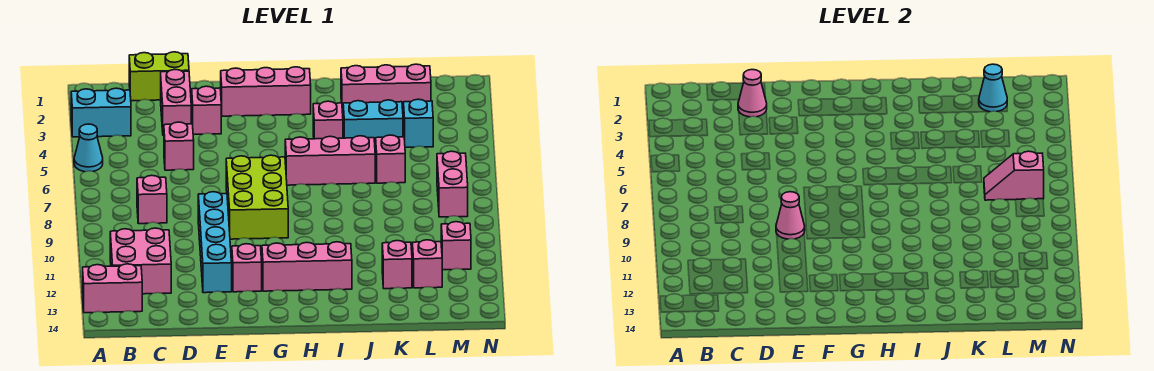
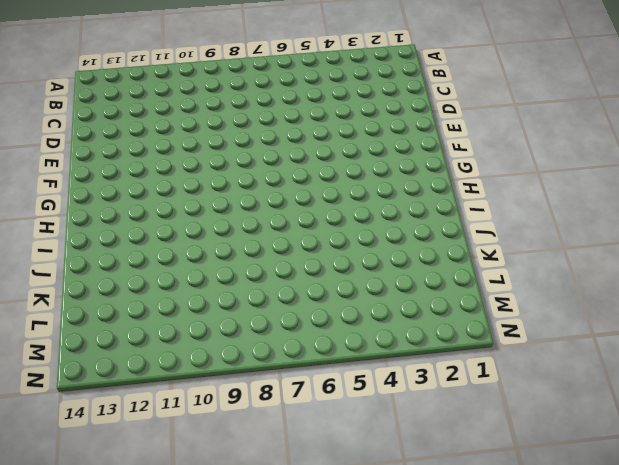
none -> cyan brick A3:B3 level 1
none -> cyan cone A5 level 1
none -> pink brick A13:B13 level 1

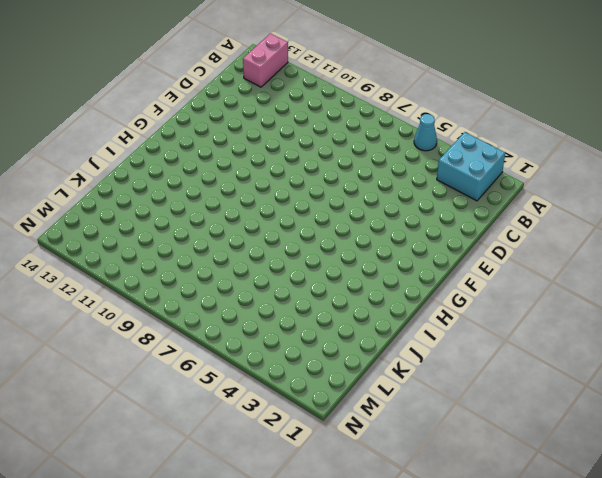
cyan brick A2:B3 level 1 -> cyan brick A3:B3 level 1
none -> pink brick B11:C12 level 1
none -> lime brick C1:D1 level 1
none -> pink brick C8 level 1

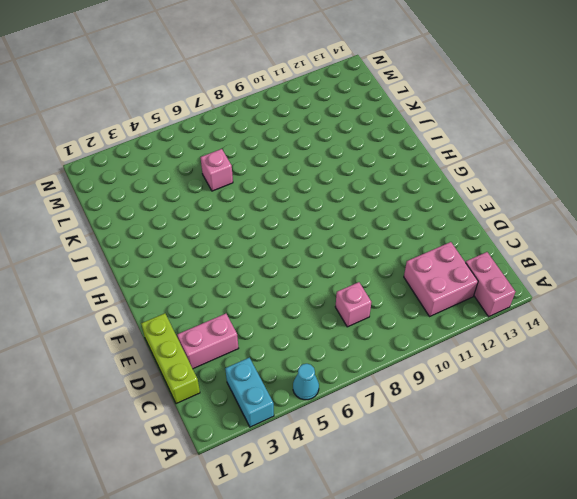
lime brick C1:E1 level 1 -> lime brick C1:D1 level 1
none -> pink brick D5 level 1
none -> pink brick E3 level 1
none -> cyan brick E9:E12 level 1

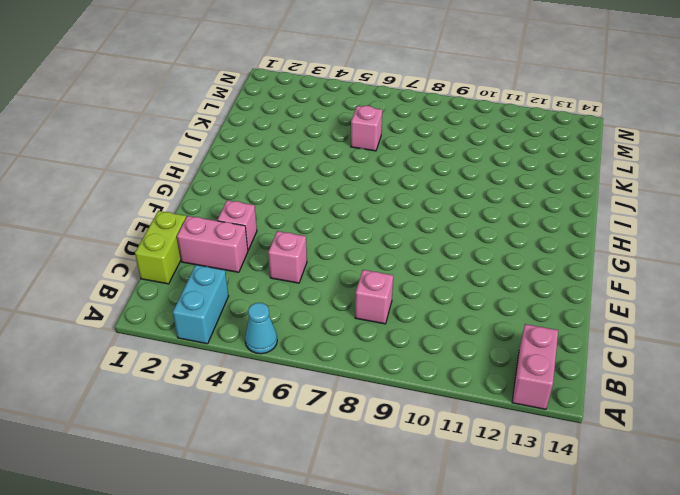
none -> pink brick B11:C12 level 1
none -> cyan brick E9:E12 level 1
none -> pink brick F2:H2 level 1

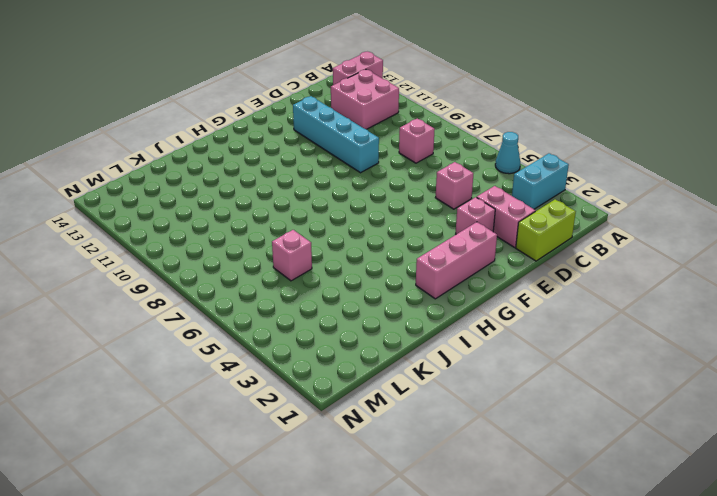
none -> lime brick F7:G9 level 1
none -> pink brick F12 level 1
none -> pink brick G12:I12 level 1

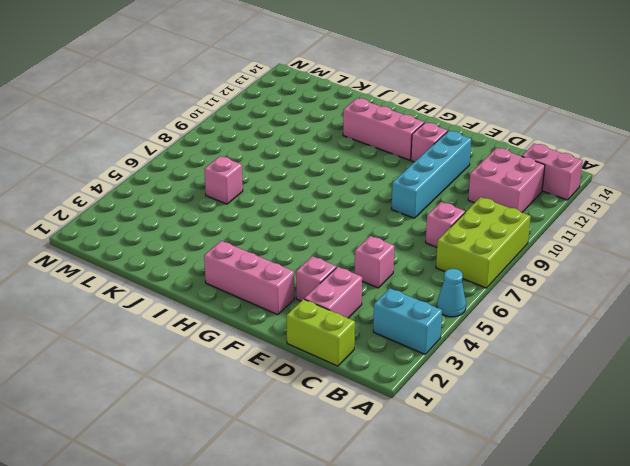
lime brick A7:B9 level 1 -> lime brick F7:G9 level 1
none -> pink brick H6:J6 level 1
none -> pink brick I4 level 1
none -> pink brick J2:L2 level 1

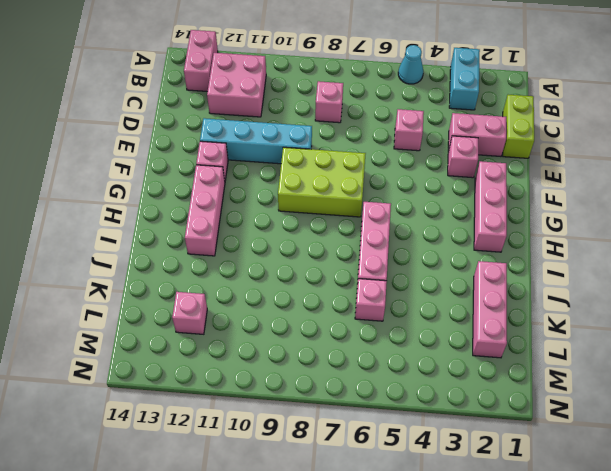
none -> pink brick I4 level 1
none -> cyan brick J4:K4 level 1
none -> pink brick K12 level 1

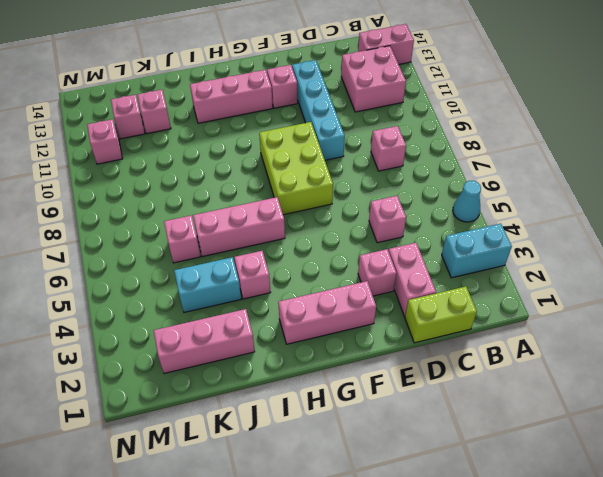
none -> cyan brick L4 level 1
none -> pink brick M7:M8 level 1
none -> pink cone D2 level 2

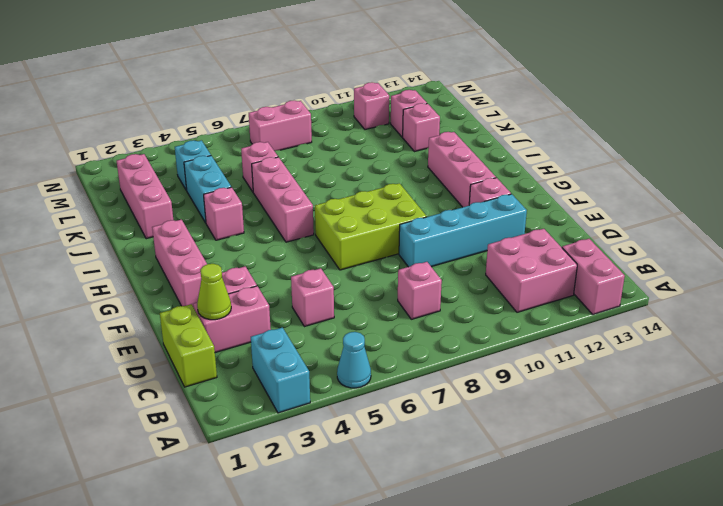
lime cone D2 level 2 -> pink cone D2 level 2
none -> pink cone E9 level 2
none -> cyan cone L2 level 2
none -> pink slope L7:M7 level 2 top M

